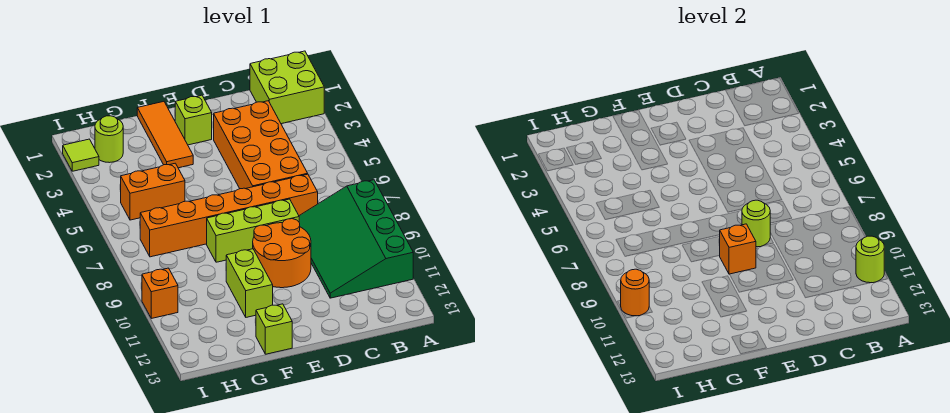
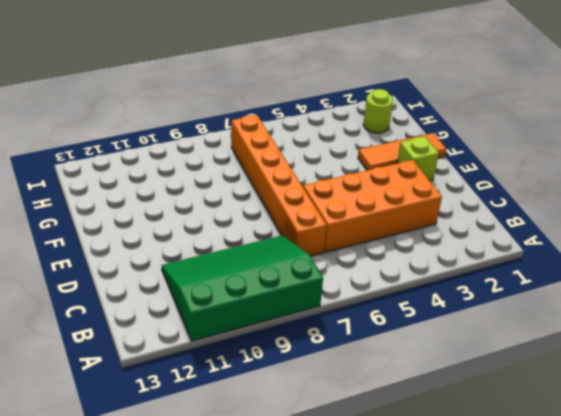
none -> lime brick A1:B2 level 1
none -> lime brick D8:F8 level 1
none -> orange round brick D9:E10 level 1

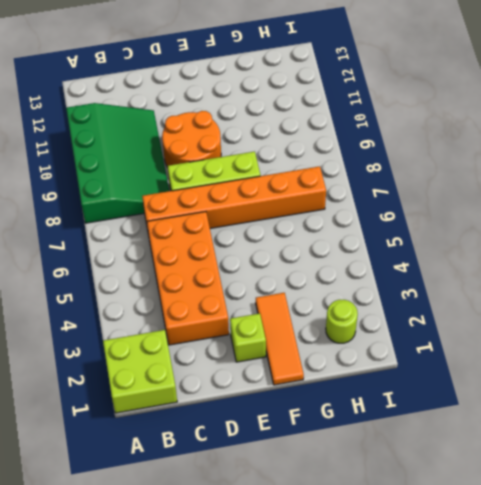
none -> lime brick F10:F11 level 1
none -> lime brick F13 level 1
none -> orange brick G5:H5 level 1

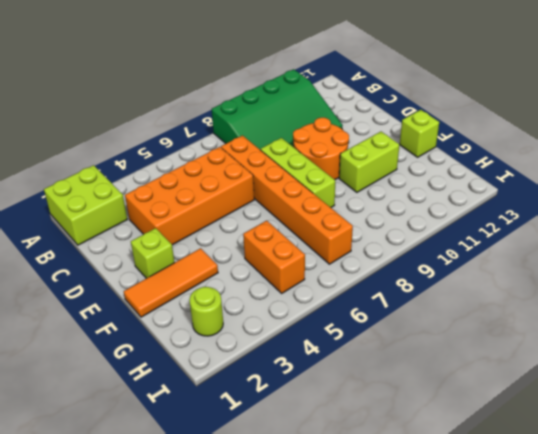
none -> lime tile I2 level 1
none -> orange brick I10 level 1
none -> lime round brick A11 level 2

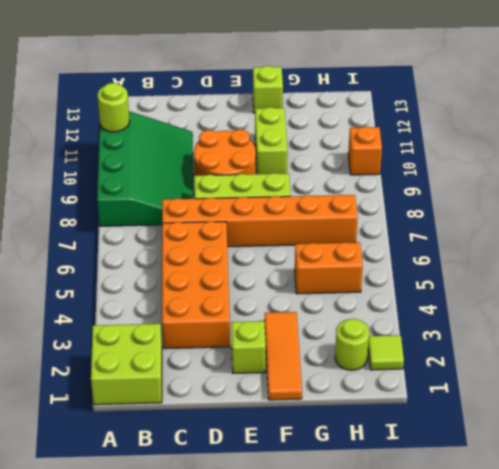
none -> lime round brick D8 level 2
none -> orange brick E9 level 2
none -> orange round brick I10 level 2

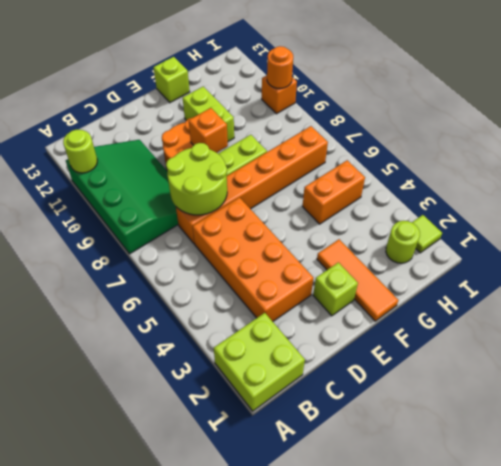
lime round brick C7:D8 level 2 -> lime round brick D8 level 2

